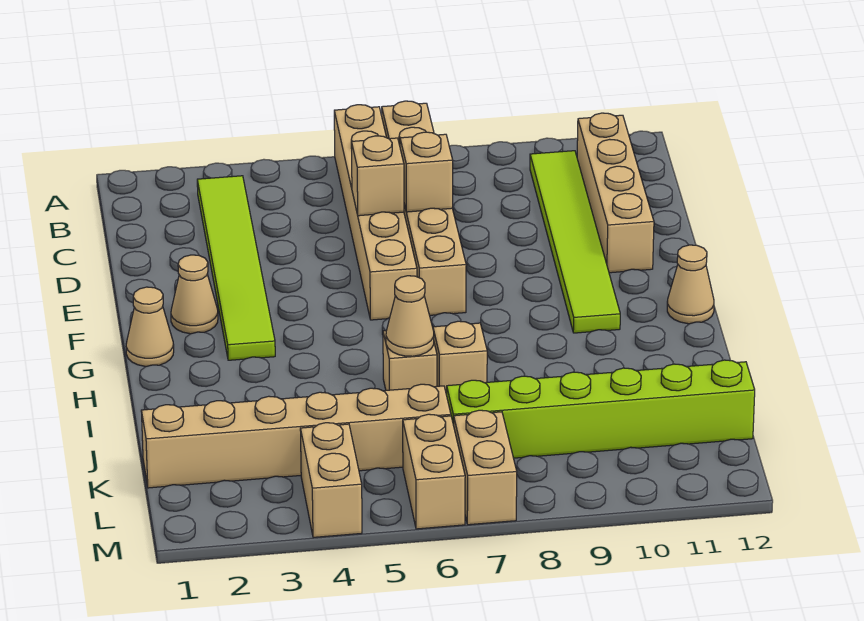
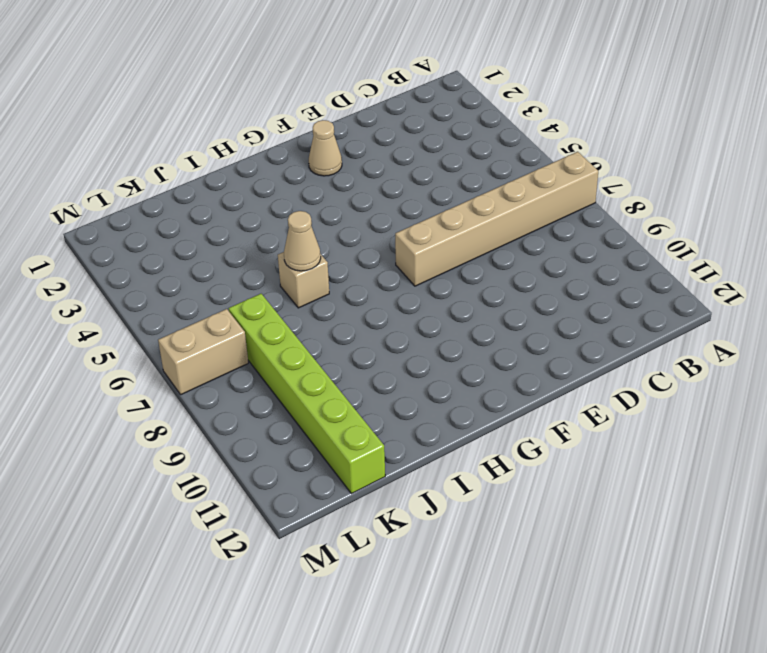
none -> tan brick A6:F6 level 1
none -> lime tile B3:G3 level 1
none -> lime tile B10:G10 level 1

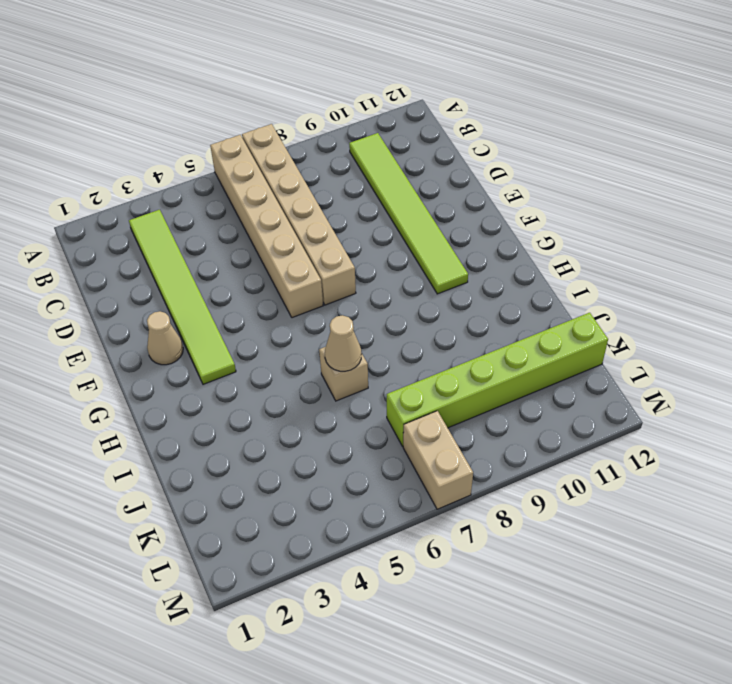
none -> tan brick B11:E11 level 1
none -> tan cone G1 level 1
none -> tan cone G12 level 1

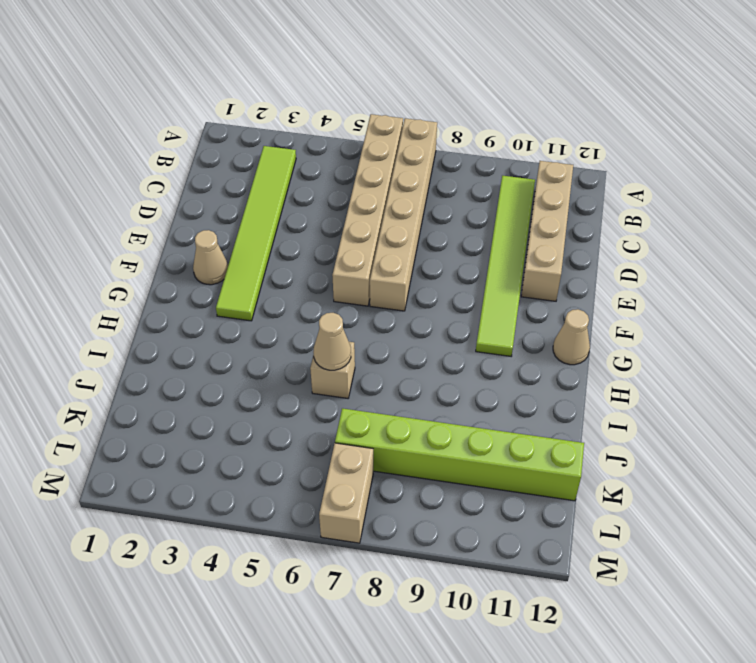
none -> tan cone G1 level 1
none -> tan brick I7 level 1
none -> tan brick K1:K6 level 1

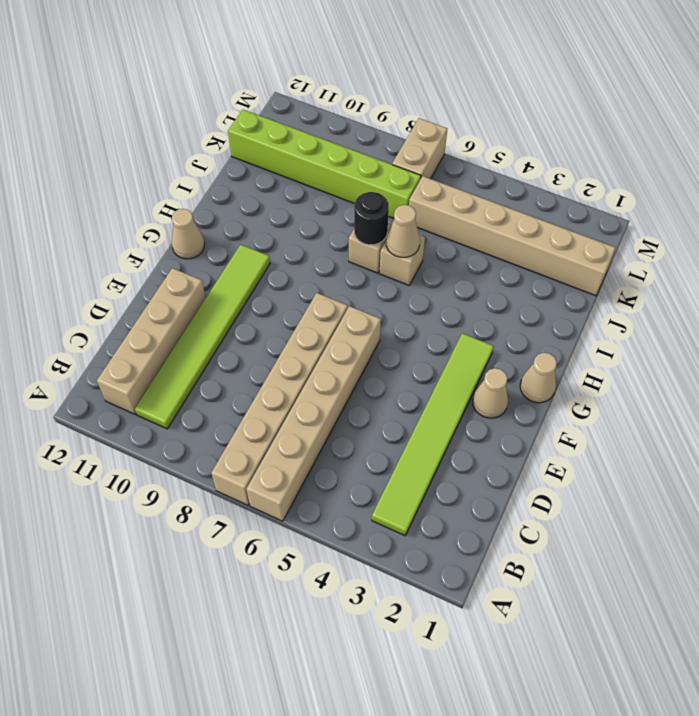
black round brick I7 level 2 -> none
none -> tan brick L4:M4 level 1
none -> tan brick L6:M6 level 1
none -> tan brick D6 level 2

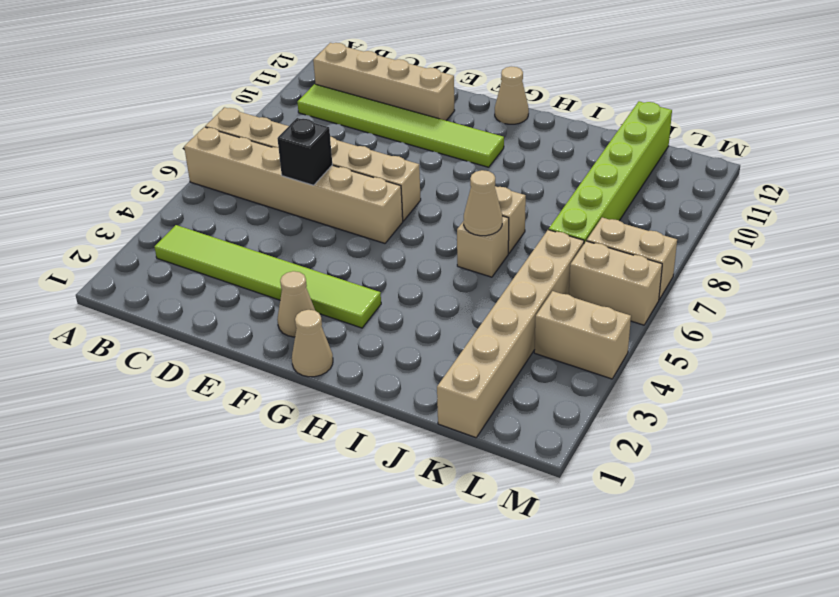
black brick D6 level 2 -> tan brick D6 level 2
none -> tan brick D7 level 2

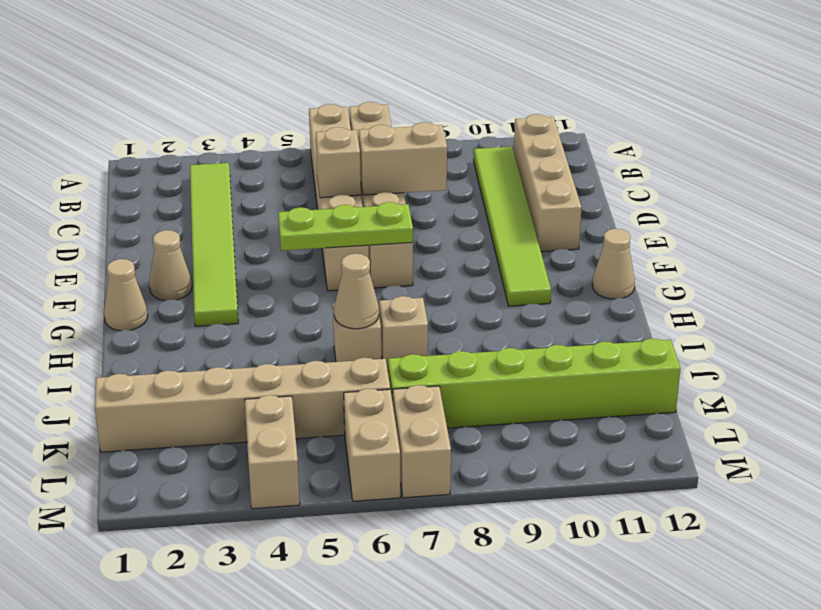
tan brick D7:D8 level 2 -> tan brick D7 level 2
lime plate F5:F7 level 2 -> none

